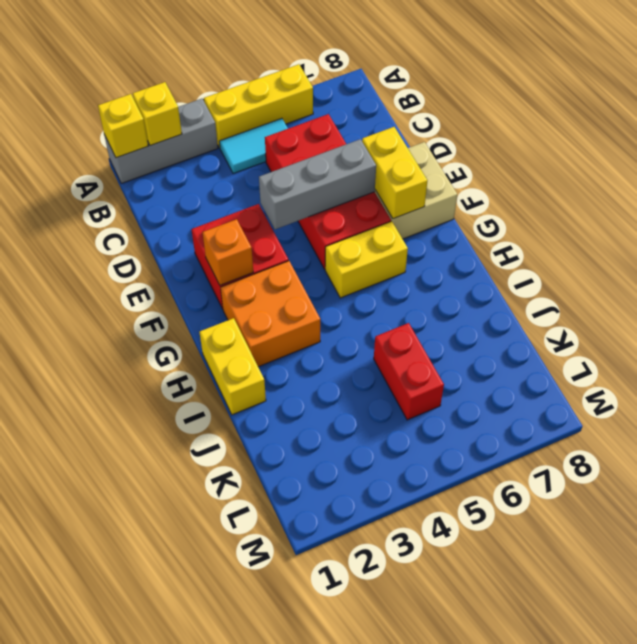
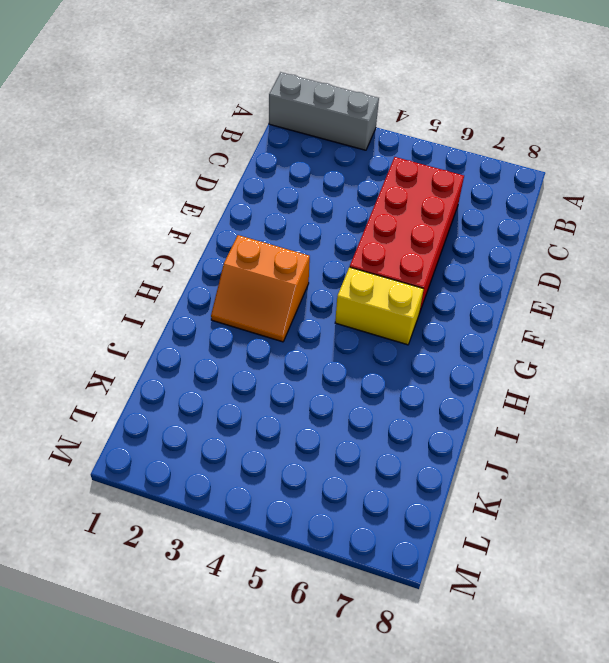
orange slope G2:H3 level 1 top G -> orange brick G2:H3 level 1
none -> yellow brick A4:A6 level 1
none -> cyan tile B4:B5 level 1
none -> red brick E2:F3 level 1

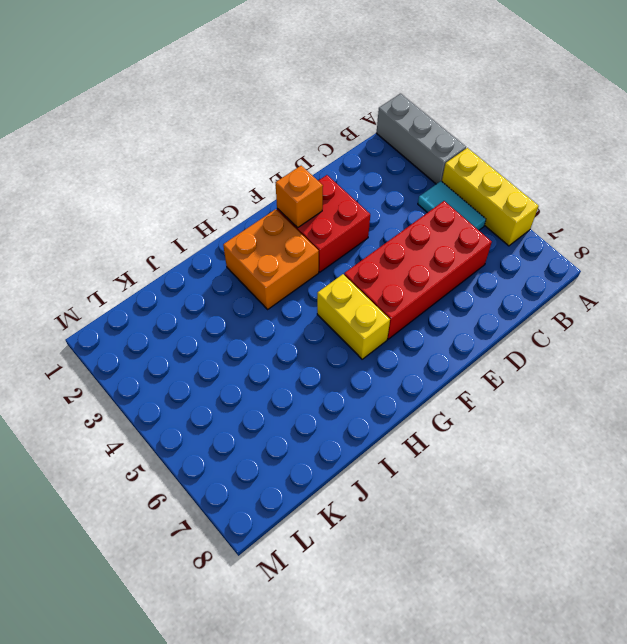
none -> tan brick E7:F8 level 1
none -> yellow brick H1:I1 level 1
none -> red brick J5:K5 level 1

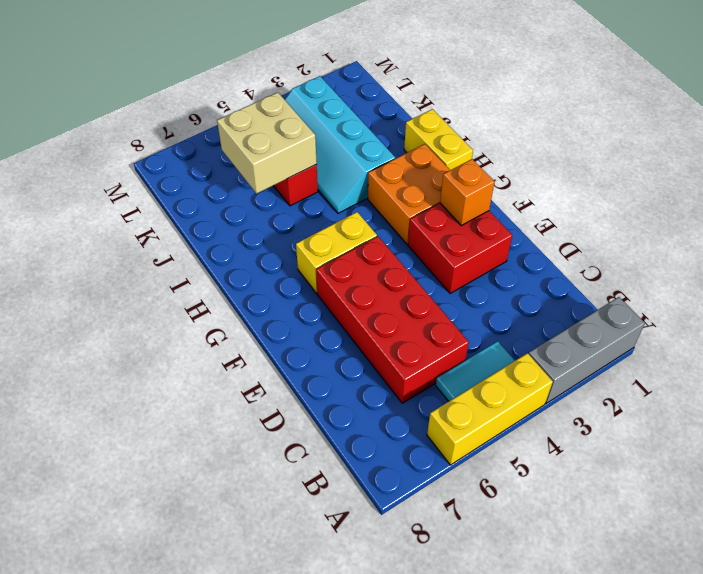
cyan slope I3:L4 level 1 top 3 -> none
tan brick J5:K6 level 2 -> tan brick E7:F8 level 1
none -> yellow brick A1 level 2
none -> yellow brick A2 level 2
none -> grey brick E4:E6 level 2

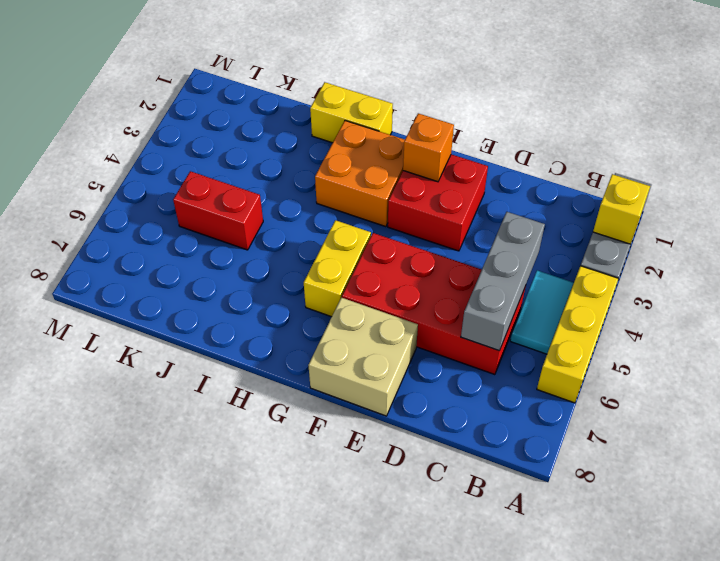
grey brick C4:C6 level 2 -> grey brick E4:E6 level 2
none -> yellow brick A1 level 2
none -> yellow brick E7:F7 level 2

